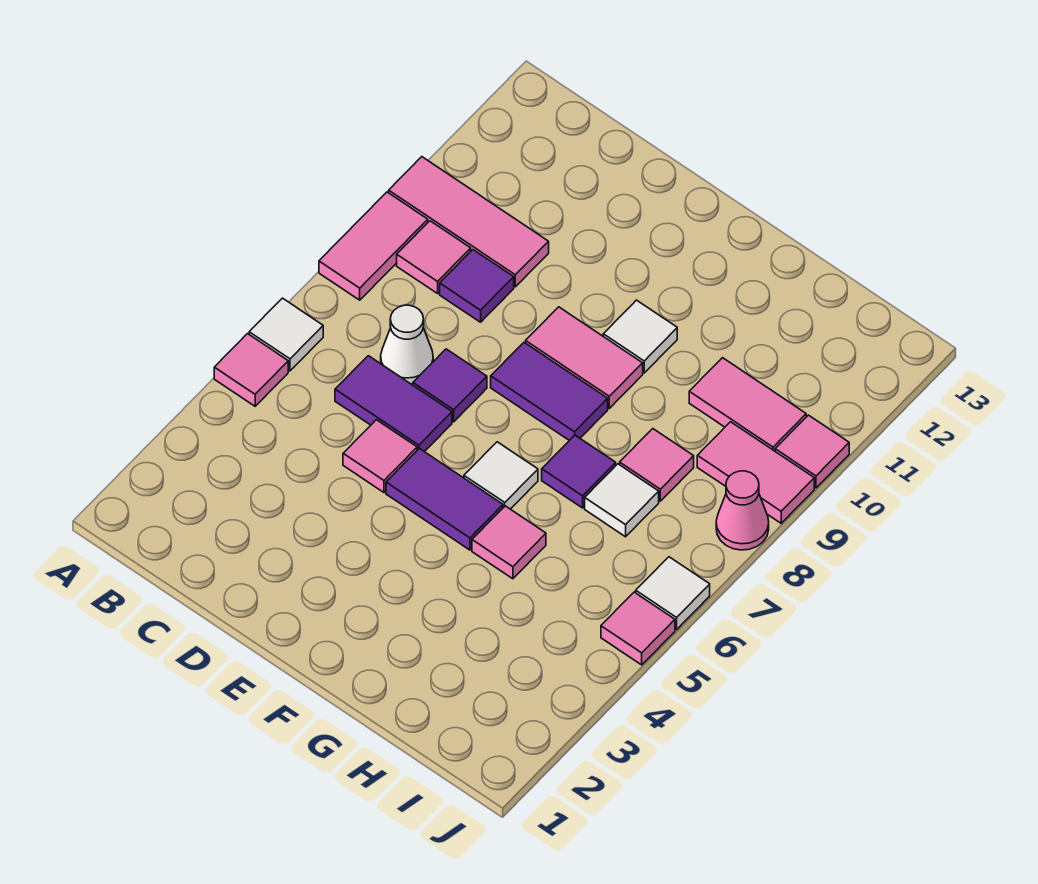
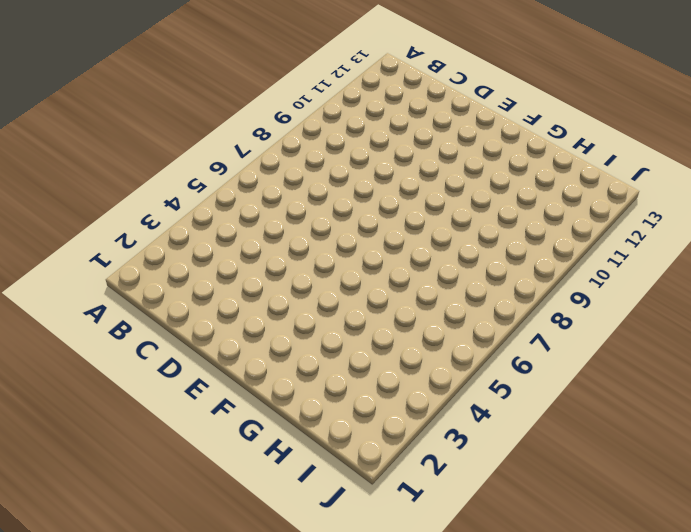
none -> pink tile A5 level 1
none -> white tile A6 level 1
none -> pink tile A8:A9 level 1

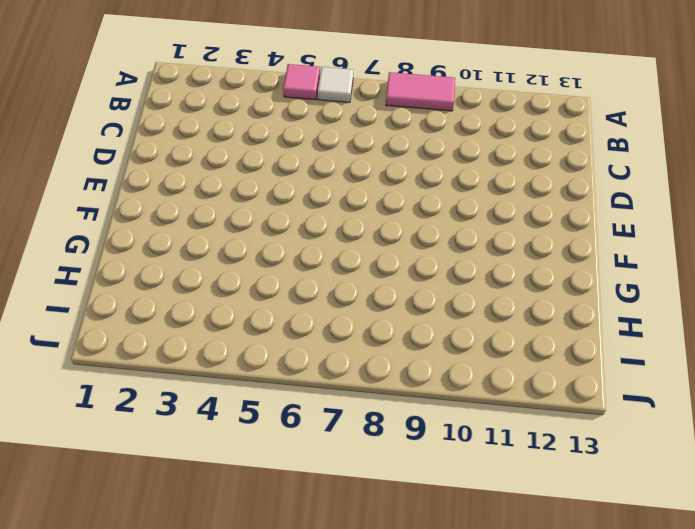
none -> pink tile A10:C10 level 1
none -> pink tile B9 level 1
none -> purple tile C6:D6 level 1

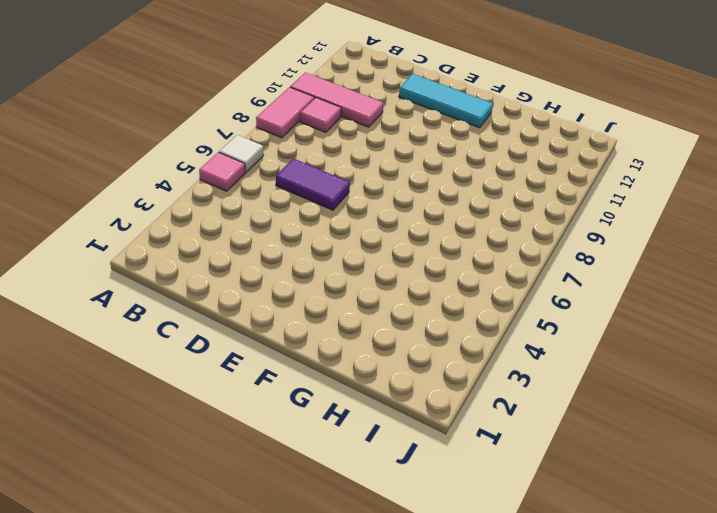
cyan tile D12:F12 level 1 -> none
none -> white cone C7 level 1
none -> purple tile C9 level 1
none -> pink tile D5 level 1

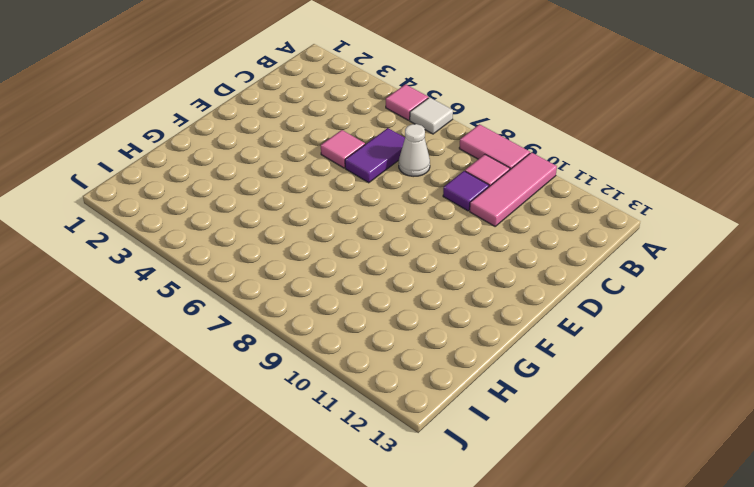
none -> purple tile D7 level 1
none -> purple tile E5:F5 level 1
none -> purple tile E8:F8 level 1

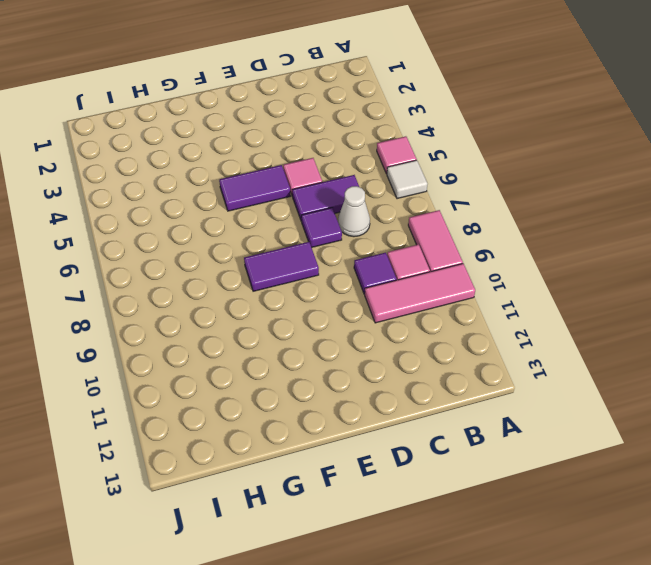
none -> pink tile E9:F9 level 1
none -> white tile F6 level 1
none -> white tile F10 level 1

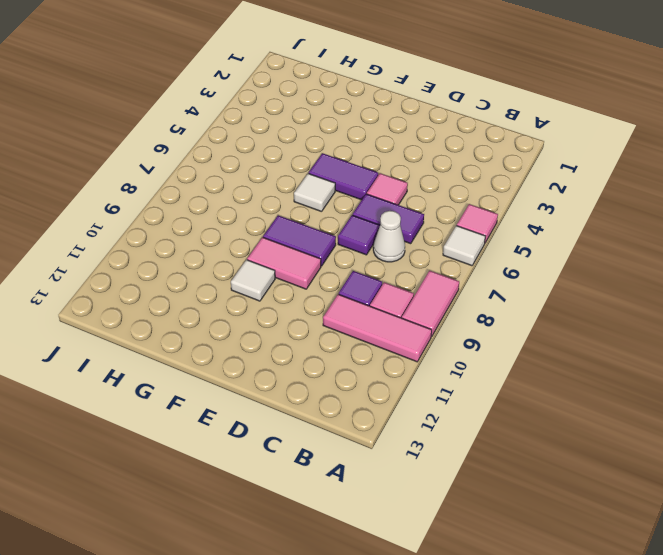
none -> pink tile G5 level 1
none -> purple tile G7 level 1
none -> white tile H7 level 1

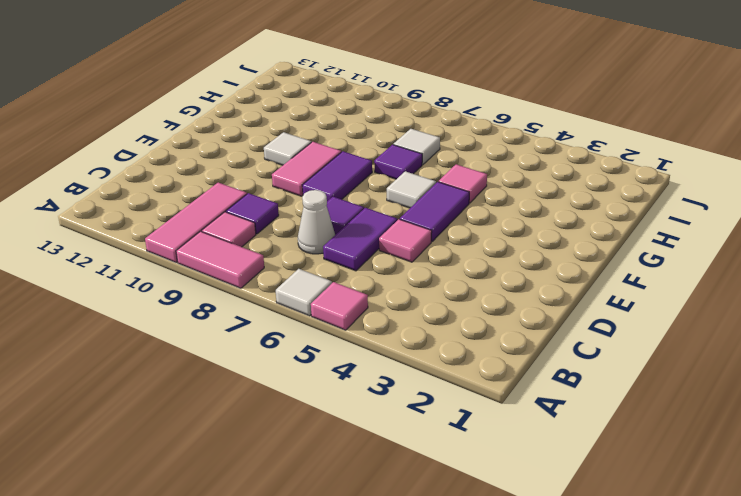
none -> pink tile H8 level 1
none -> pink tile H10:I10 level 1
none -> pink tile I9:J9 level 1

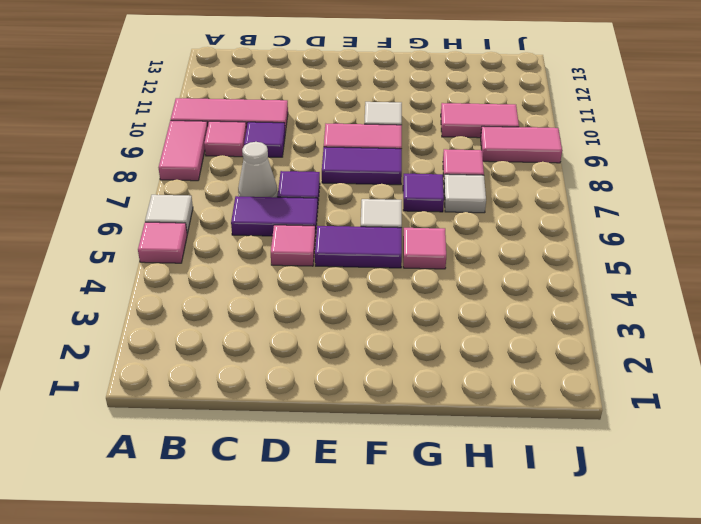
none -> pink tile J5 level 1
none -> white tile J6 level 1
none -> pink cone J8 level 1

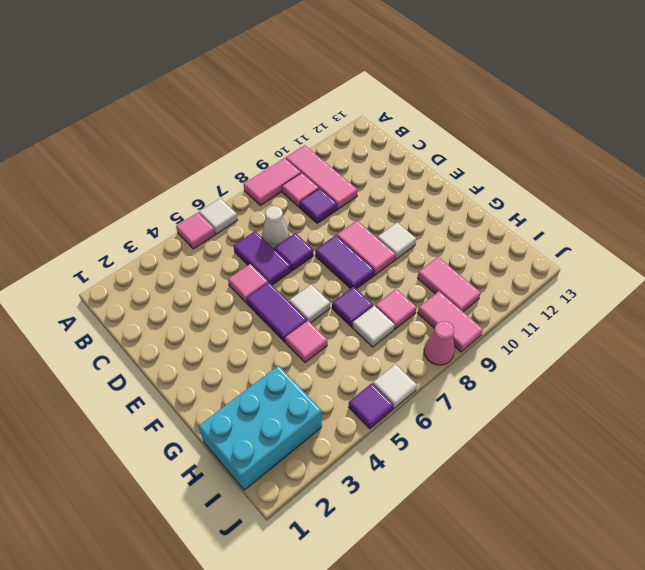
cyan brick H1:I3 level 1 -> none
purple tile J5 level 1 -> pink tile J5 level 1
none -> pink tile J10 level 1

